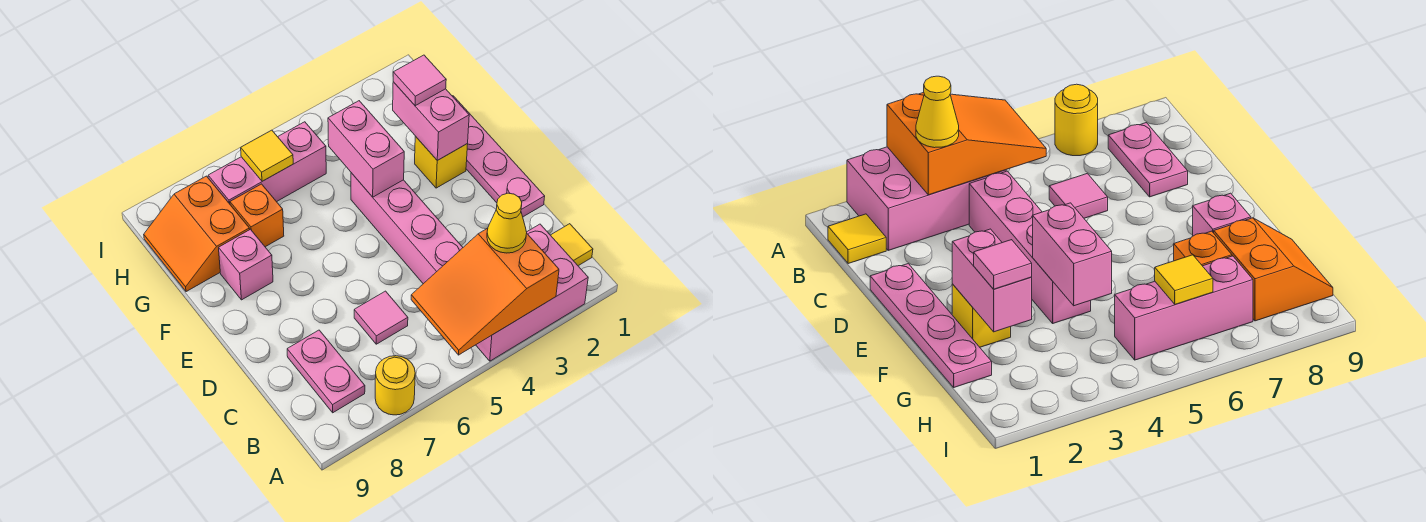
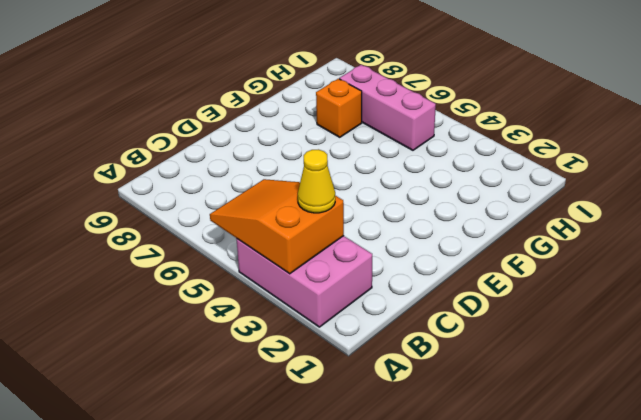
none -> yellow round brick A7 level 1
none -> yellow tile B1 level 1
none -> pink plate B8:C8 level 1

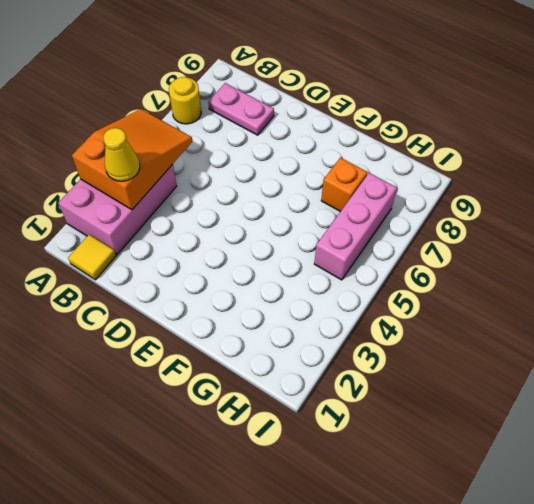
none -> pink brick C4:F4 level 1
none -> pink tile C6 level 1
none -> pink plate D1:G1 level 1

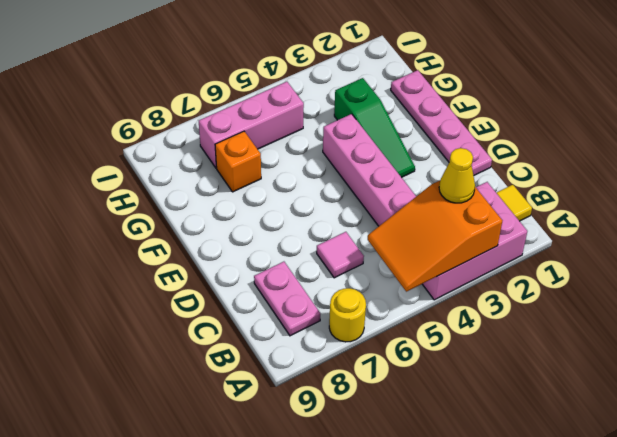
green slope E3:G3 level 1 top G -> none
none -> yellow brick F2 level 1
none -> pink brick F8 level 1
none -> orange slope G8:H9 level 1 top 8

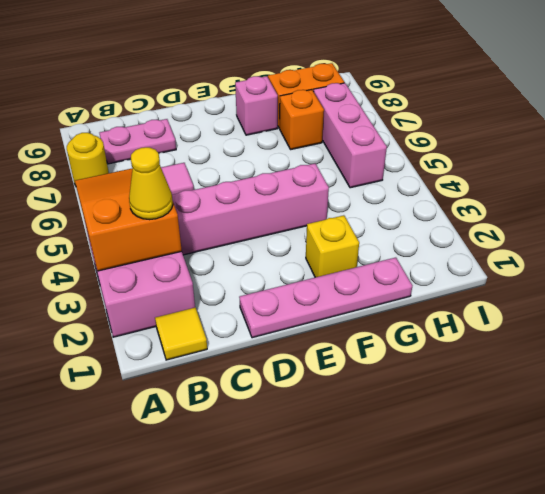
none -> pink brick F2:G2 level 2
none -> pink brick F4:G4 level 2
none -> yellow tile H6 level 2

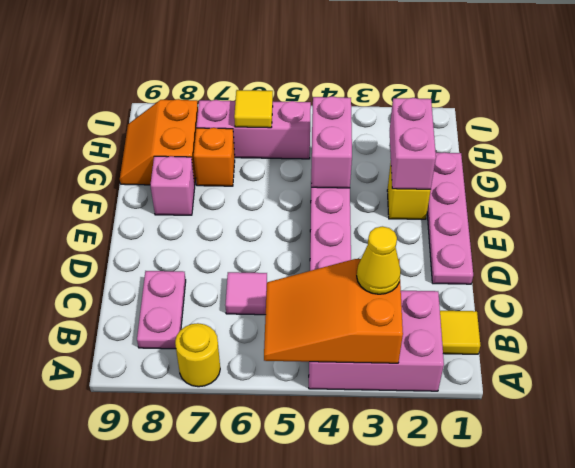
none -> pink tile G2 level 3

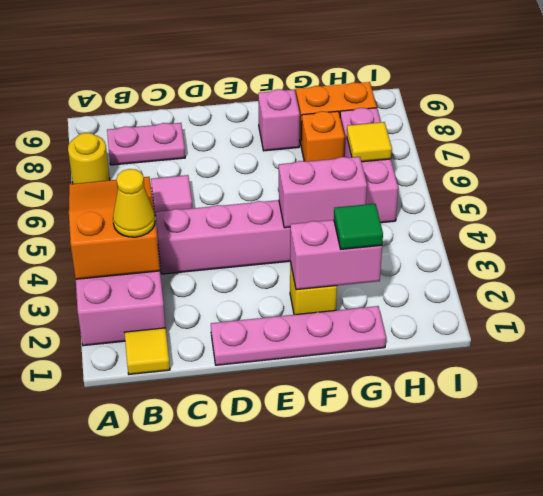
green tile G2 level 3 -> pink tile G2 level 3

